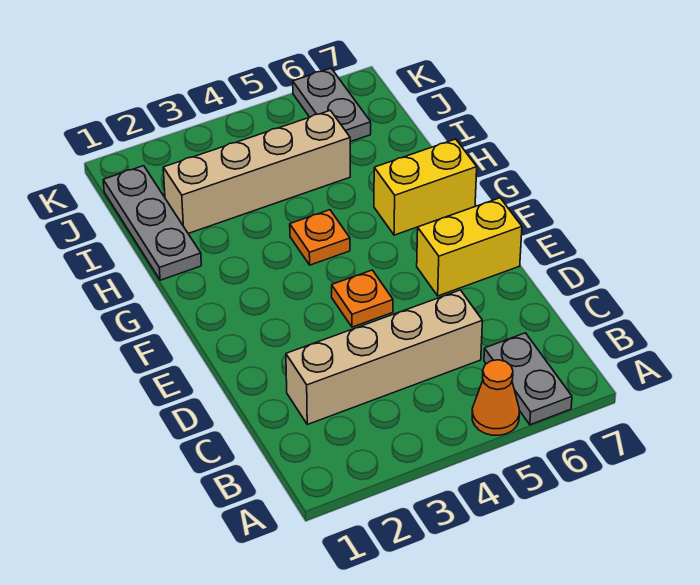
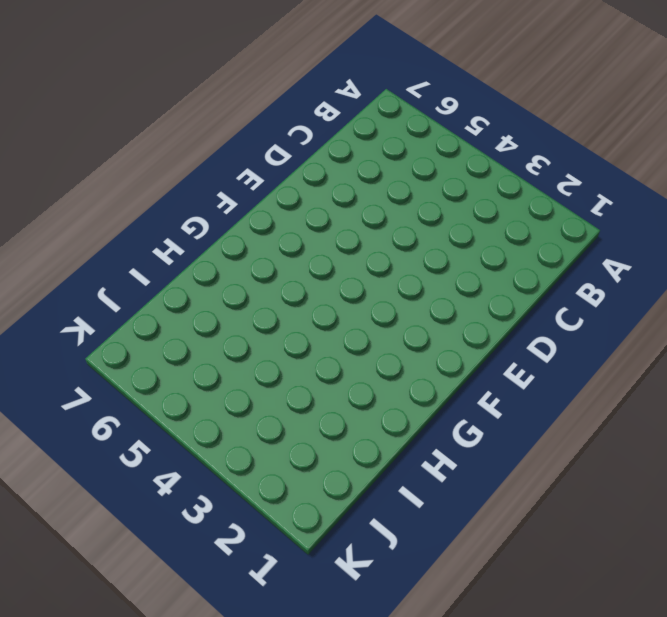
none -> orange cone A5 level 1
none -> grey plate A6:B6 level 1

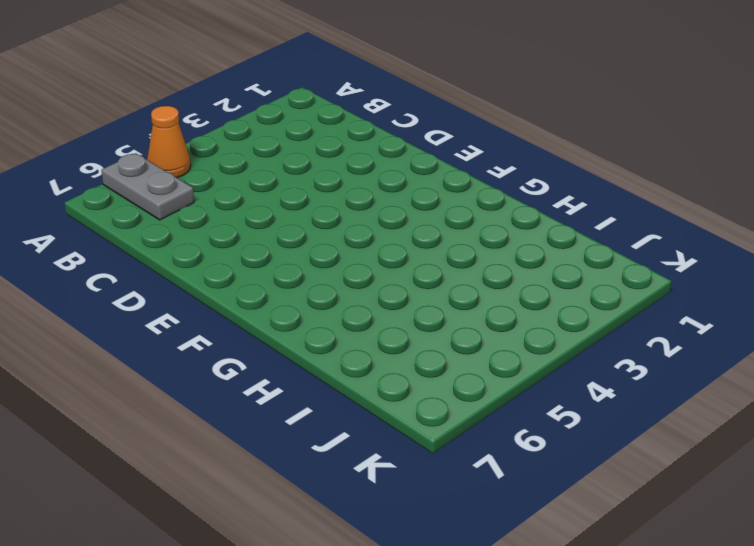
none -> tan brick C2:C5 level 1
none -> orange plate E4 level 1

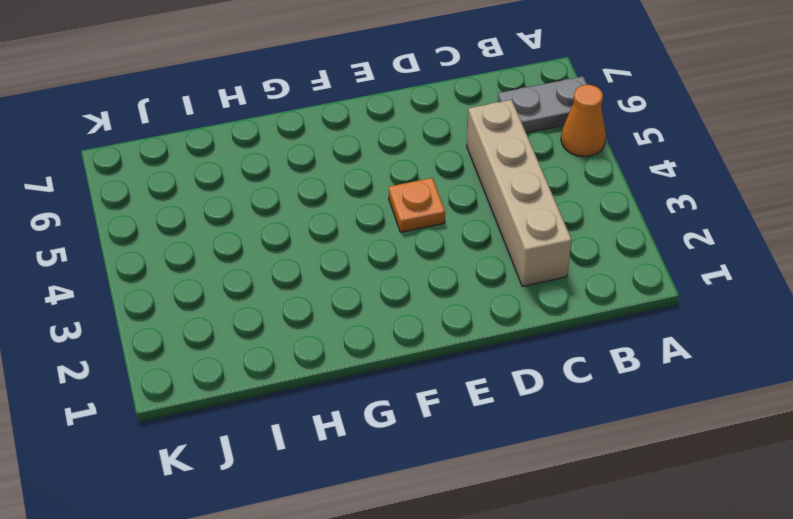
none -> yellow brick E6:E7 level 1
none -> orange plate G4 level 1

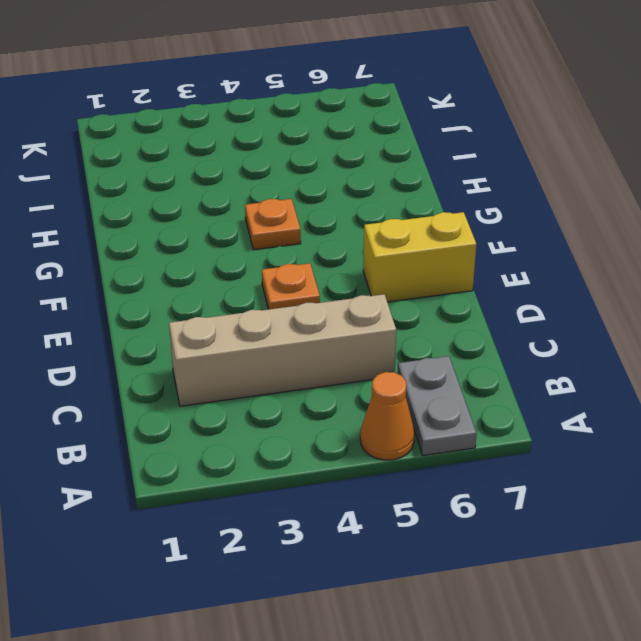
none -> yellow brick G6:G7 level 1
none -> grey plate H1:J1 level 1

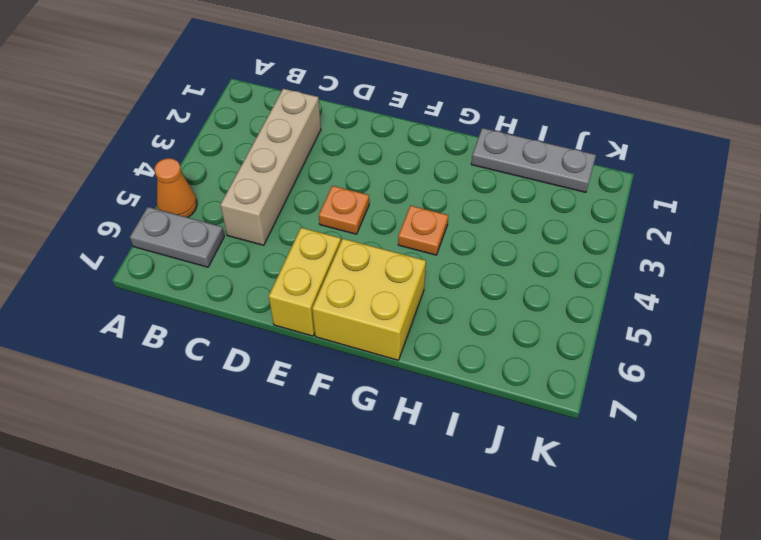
yellow brick F6:G7 level 1 -> yellow brick G6:G7 level 1
none -> tan brick I2:I5 level 1
none -> grey plate J6:K6 level 1

